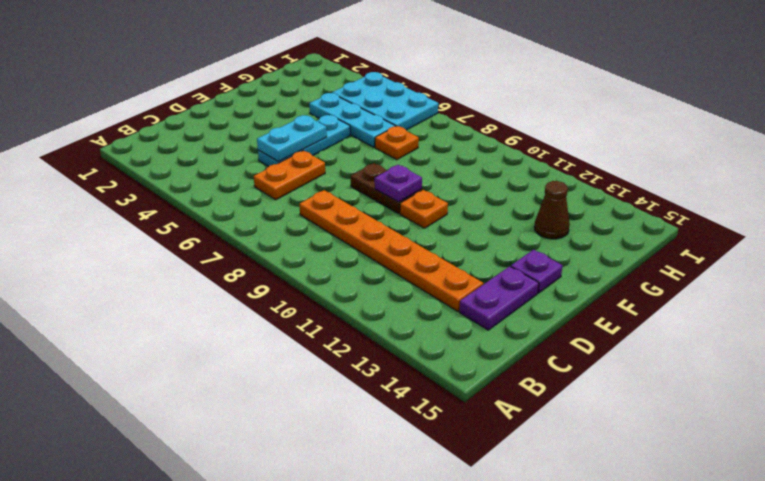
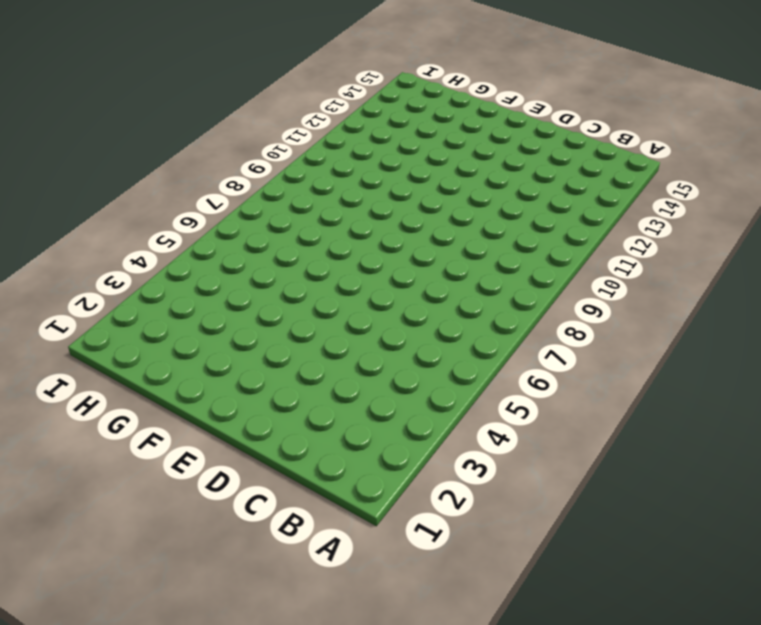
none -> orange plate C6:D6 level 1
none -> orange plate C8:C13 level 1
none -> purple plate C14:D14 level 1

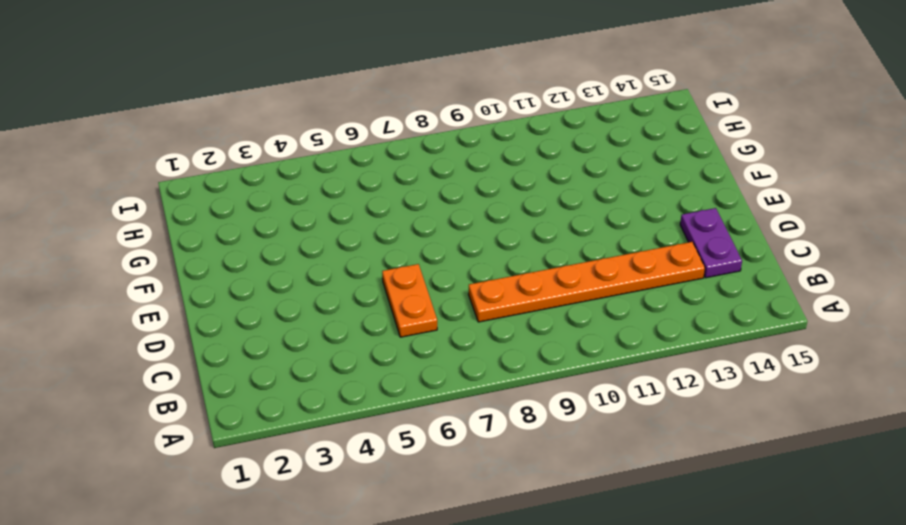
none -> cyan plate D5:F5 level 1
none -> brown plate E8:E9 level 1
none -> orange plate E10 level 1

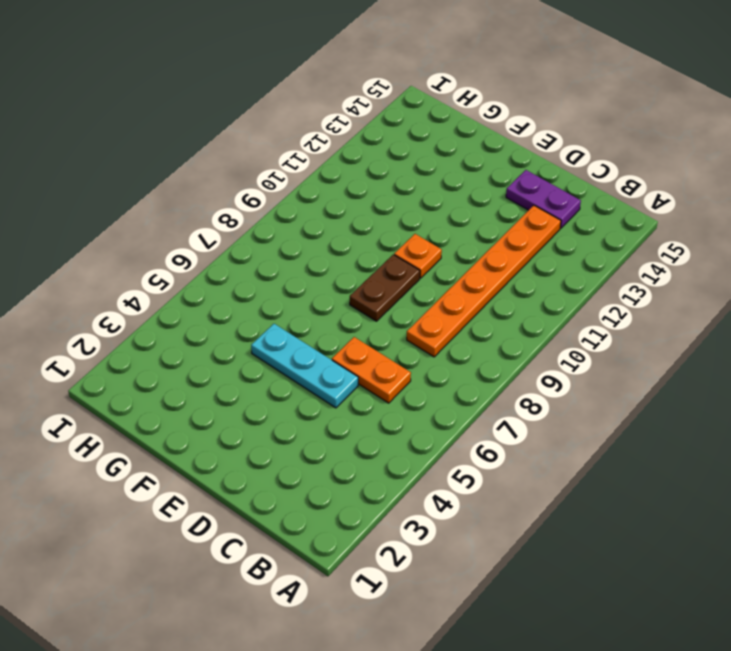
none -> purple plate E14 level 1
none -> cyan plate G4:G6 level 1
none -> orange plate G7 level 1

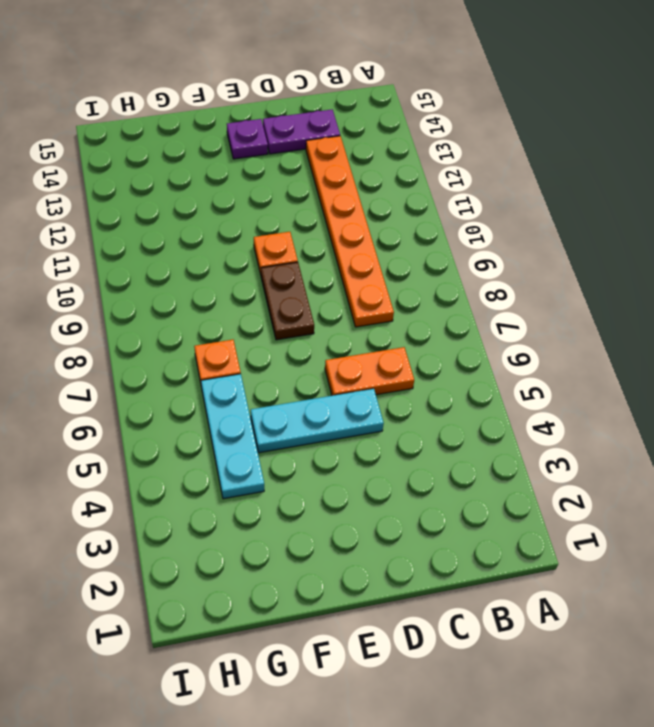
none -> brown cone G13 level 1
none -> cyan plate H4:I6 level 1
none -> cyan plate D5:E5 level 2

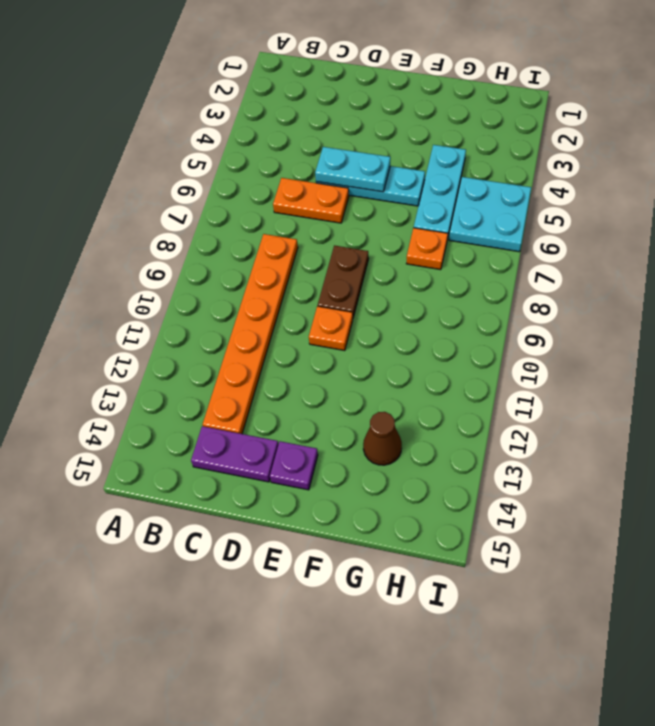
cyan plate H5:I6 level 1 -> cyan plate H4:I6 level 1
none -> purple plate E9 level 2

